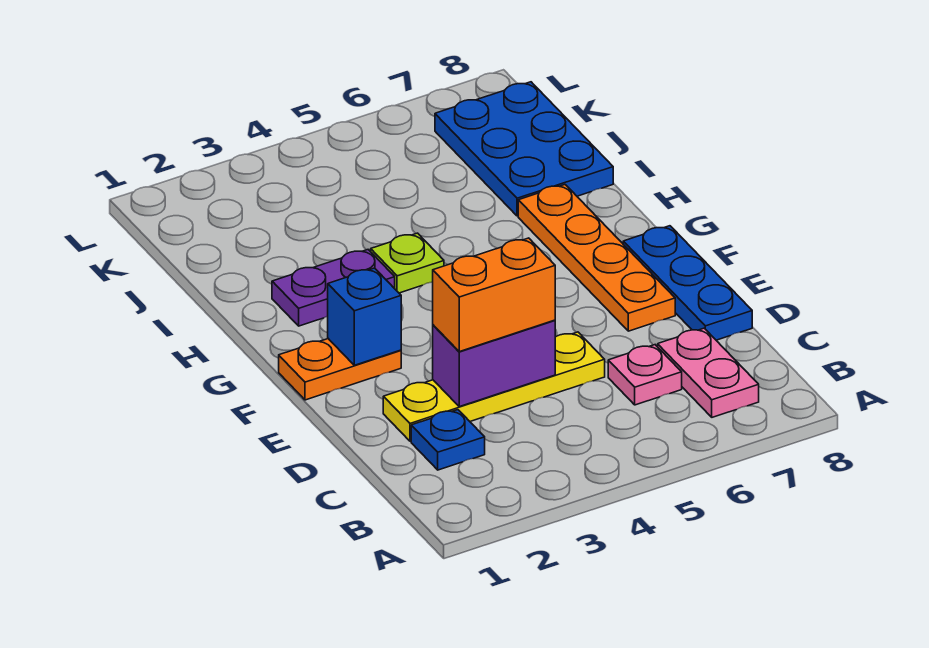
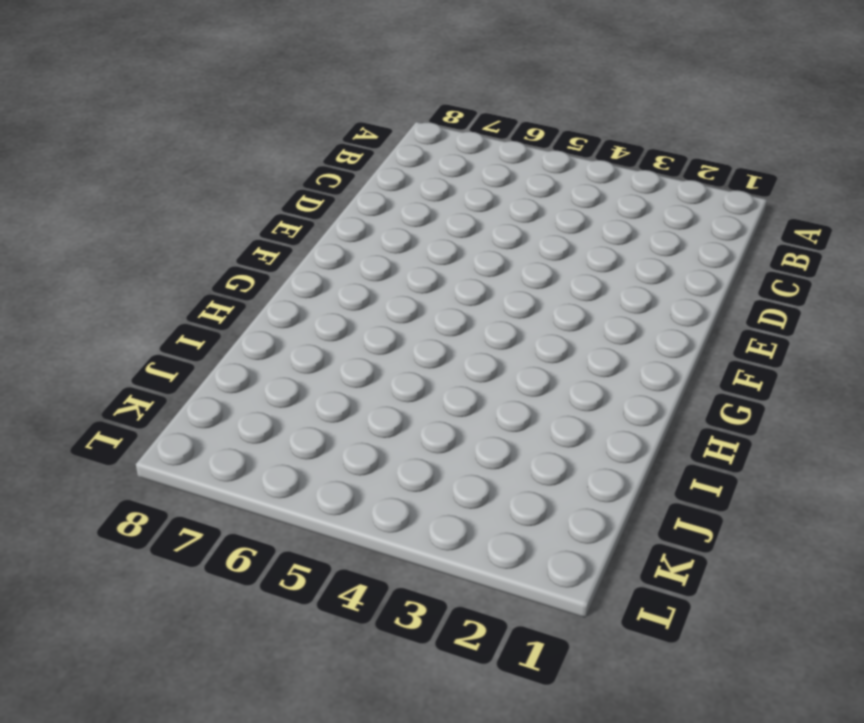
none -> pink plate B7:C7 level 1
none -> blue plate C2 level 1
none -> pink plate C6 level 1

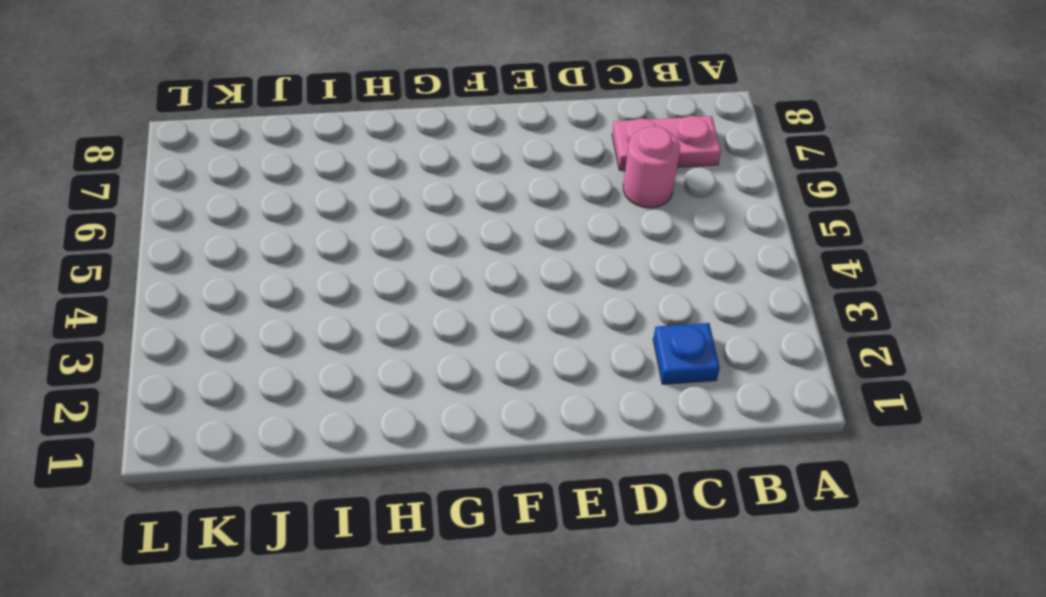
pink round brick C6 level 1 -> pink plate C6 level 1
none -> yellow plate D2:D5 level 1
none -> blue plate D8:F8 level 1
none -> orange plate E7:H7 level 1

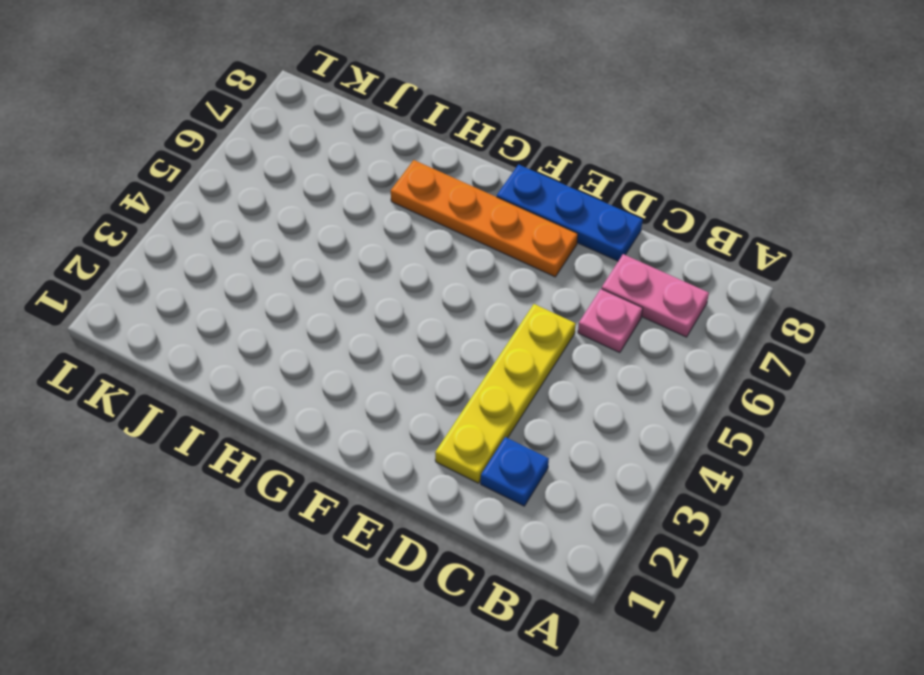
none -> orange plate F1:F2 level 1
none -> purple plate H2:H3 level 1
none -> lime plate H4 level 1

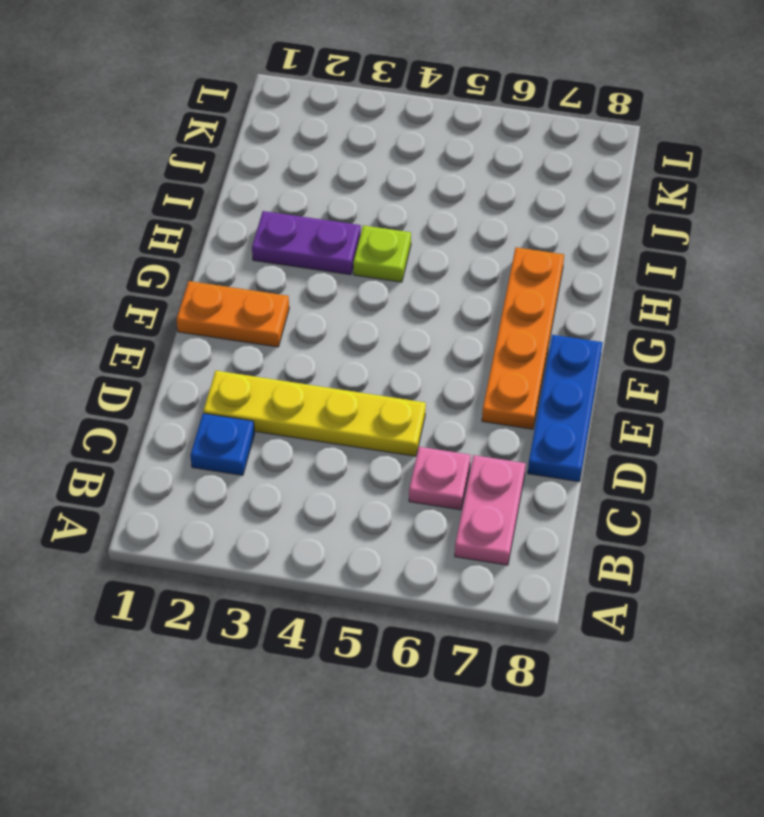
none -> blue plate I7:K8 level 1
none -> purple brick D3:D4 level 2
none -> blue brick F2 level 2

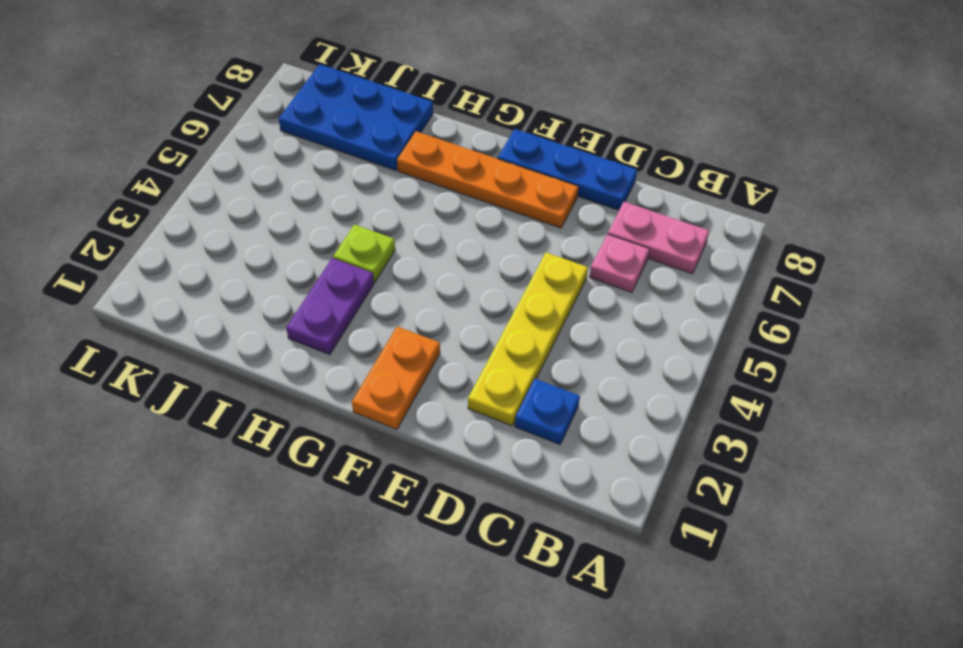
none -> purple brick D3:D4 level 2
none -> blue brick F2 level 2
none -> orange brick D3:D4 level 3

